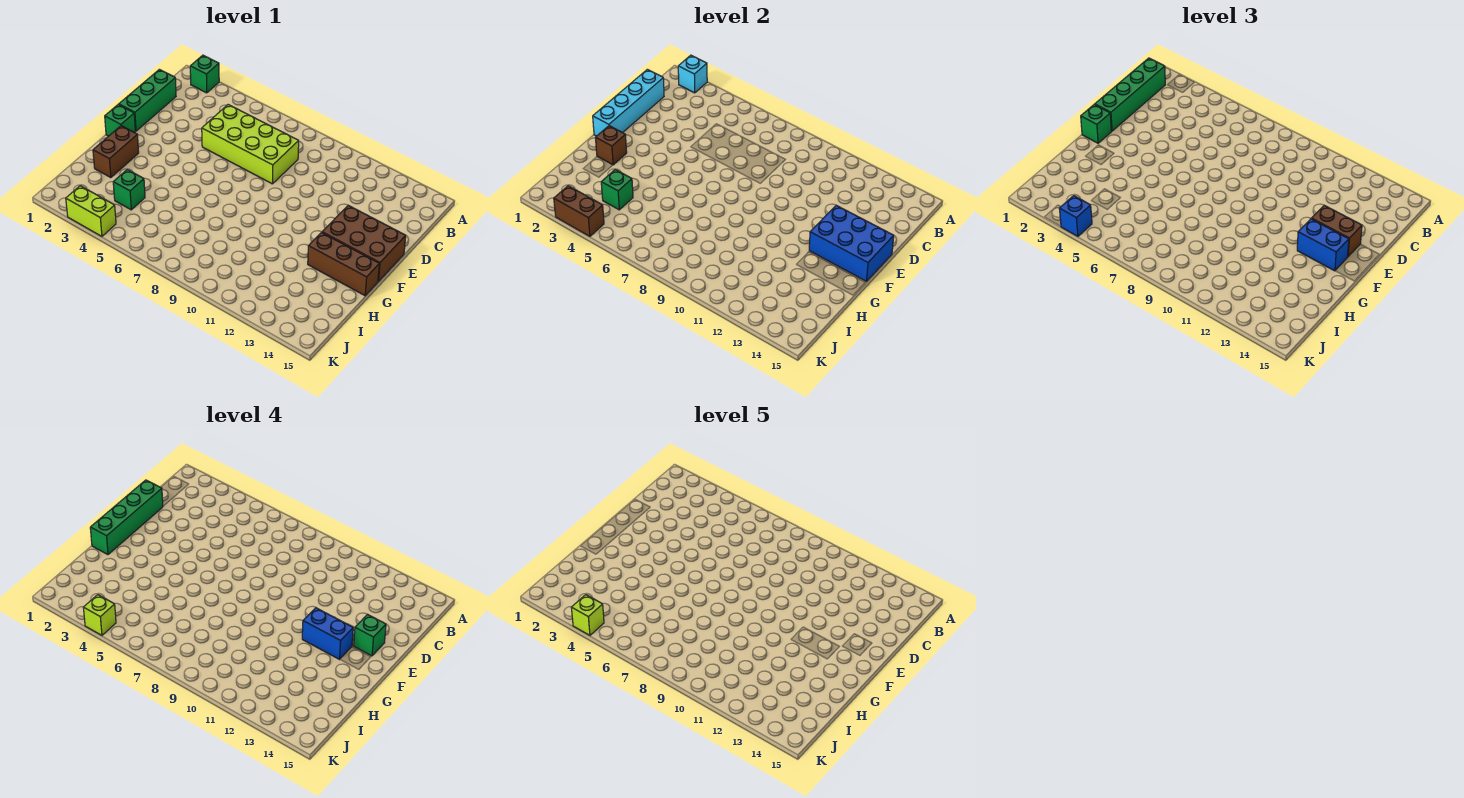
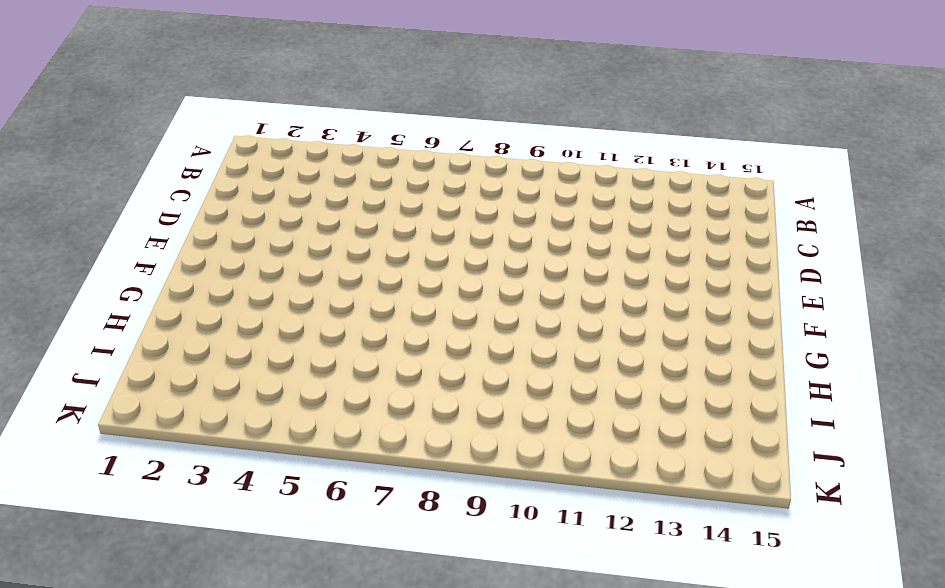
none -> green brick A2 level 1
none -> green brick C1:E1 level 1
none -> lime brick C5:D8 level 1

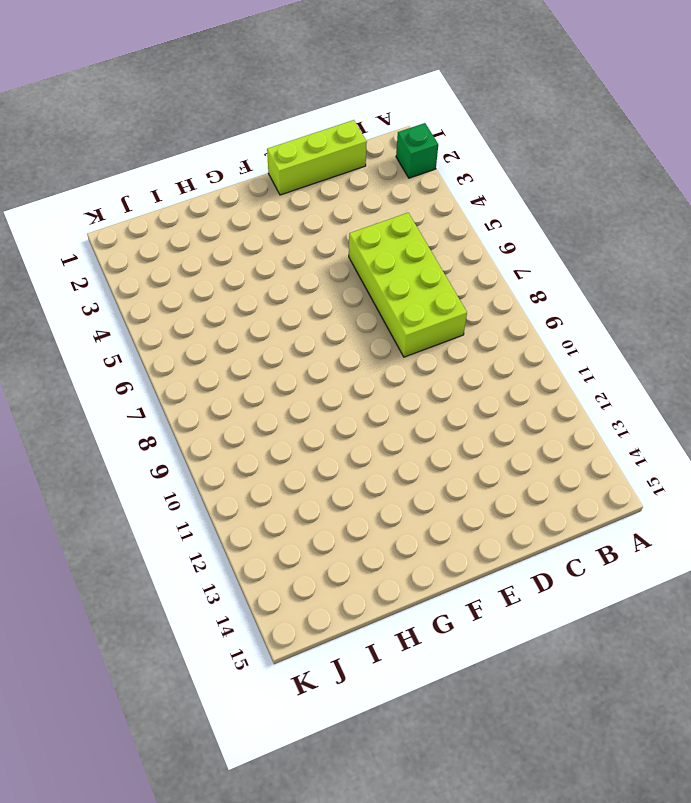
lime brick C1:E1 level 1 -> green brick C1:E1 level 1
none -> brown brick E13:F15 level 1
none -> green brick F1 level 1
none -> brown brick G2:H2 level 1

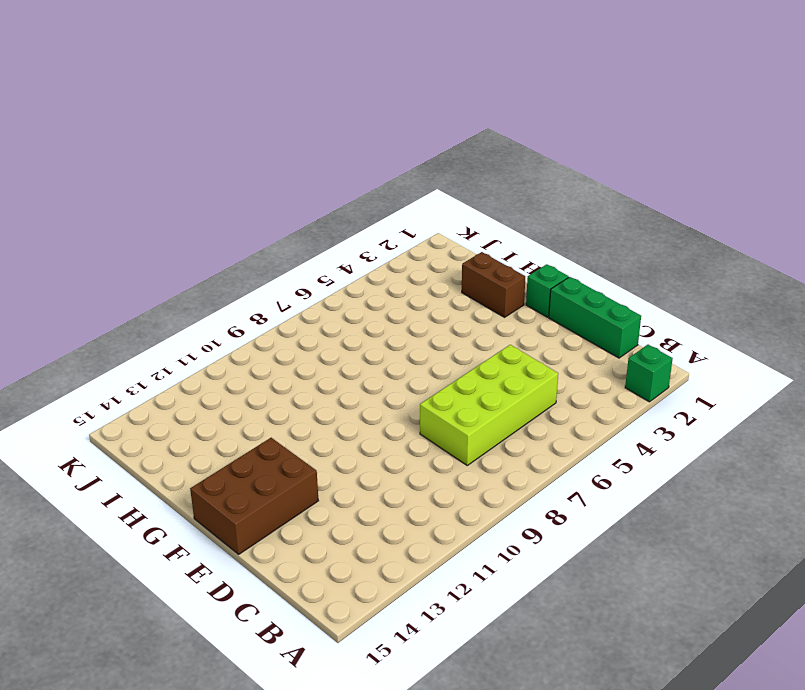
none -> brown brick G13:G15 level 1
none -> green brick I4 level 1
none -> lime brick K3:K4 level 1

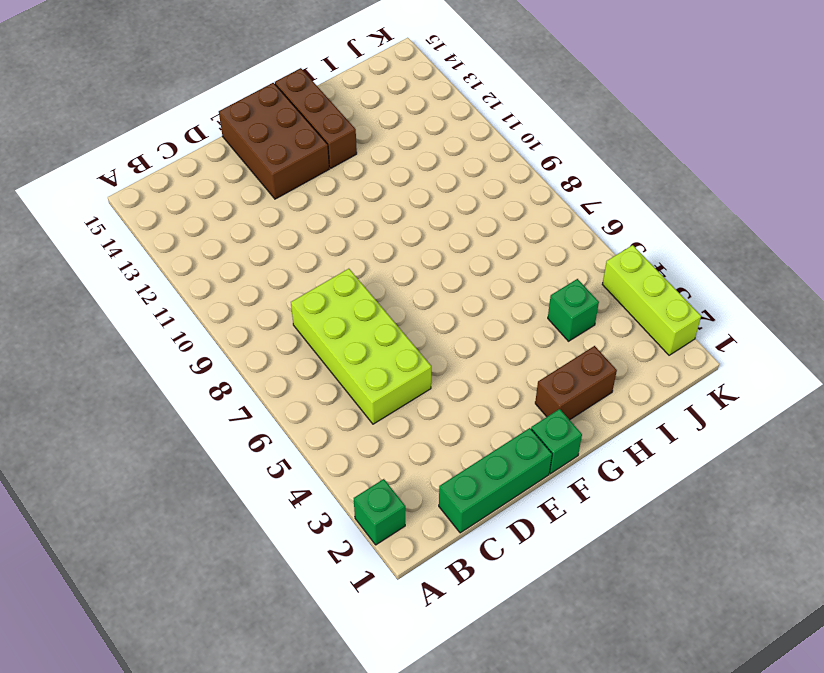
lime brick K2:K4 level 1 -> lime brick K3:K4 level 1
none -> cyan brick A2 level 2
none -> cyan brick C1:F1 level 2
none -> blue brick E13:F15 level 2

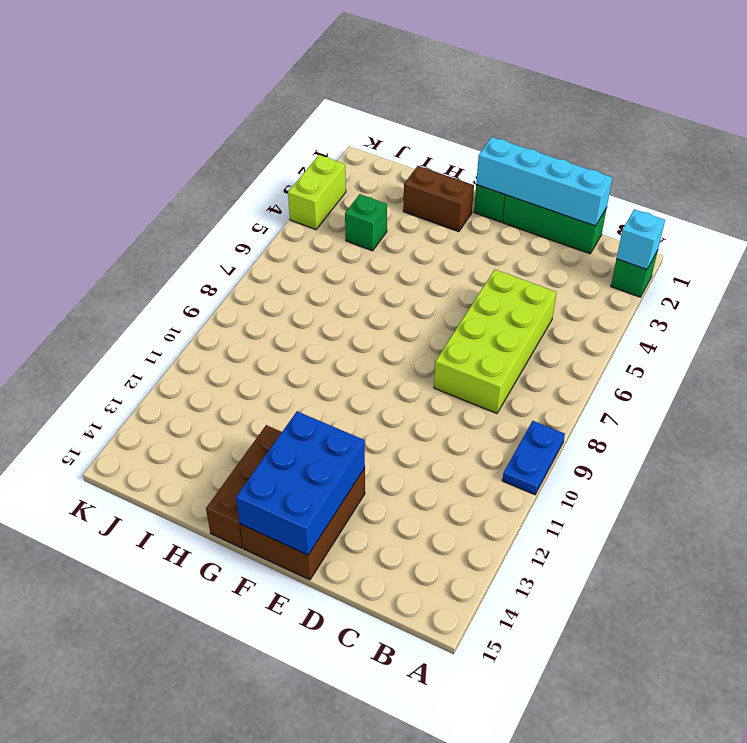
blue plate A9:A10 level 1 -> none
none -> brown brick G2 level 2
none -> green brick I4 level 2
none -> brown brick K3:K4 level 2

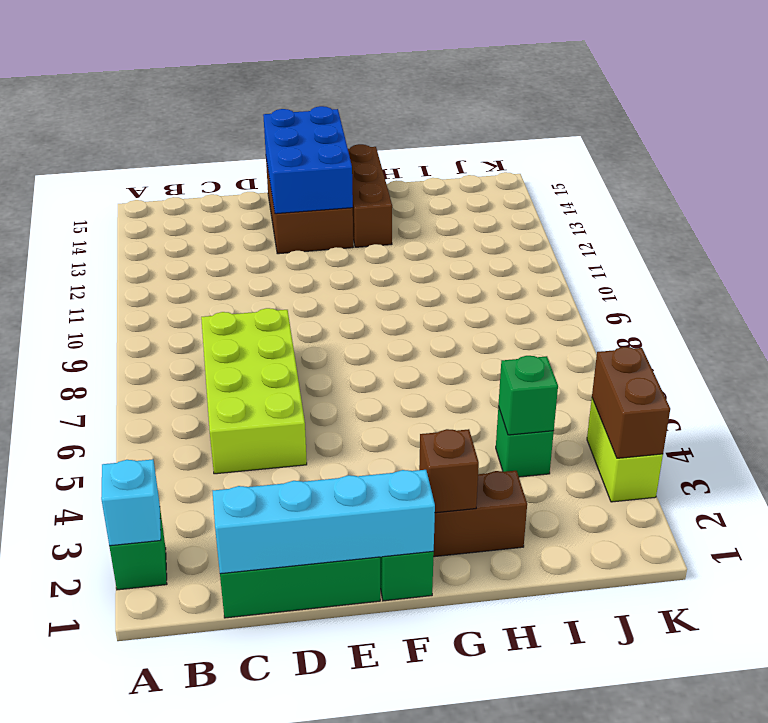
none -> green brick B1:E1 level 3
none -> brown brick E13:E14 level 3
none -> green brick F1 level 3

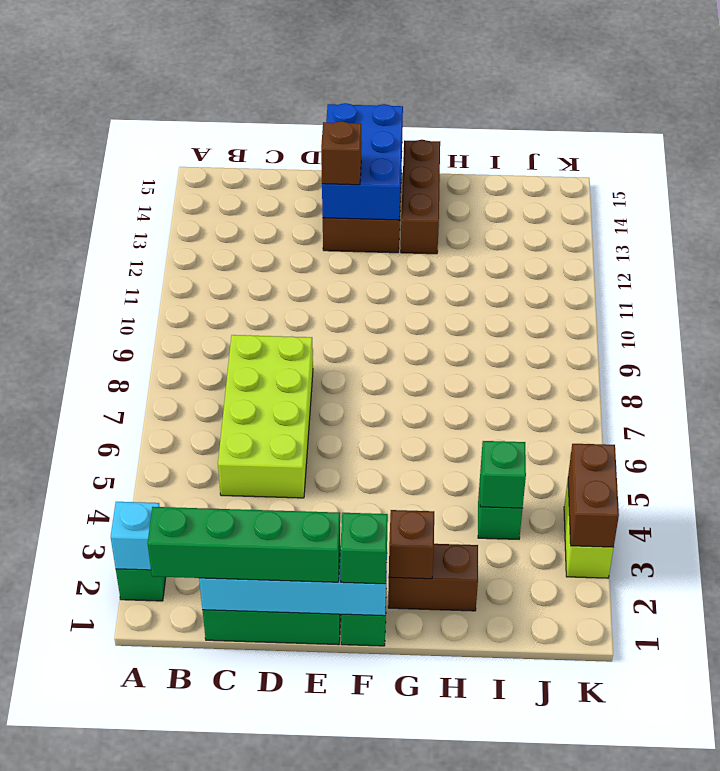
brown brick E13 level 3 -> brown brick E13:E14 level 3
none -> blue brick F13:F14 level 3
none -> blue brick K4 level 3
none -> green brick D1:G1 level 4

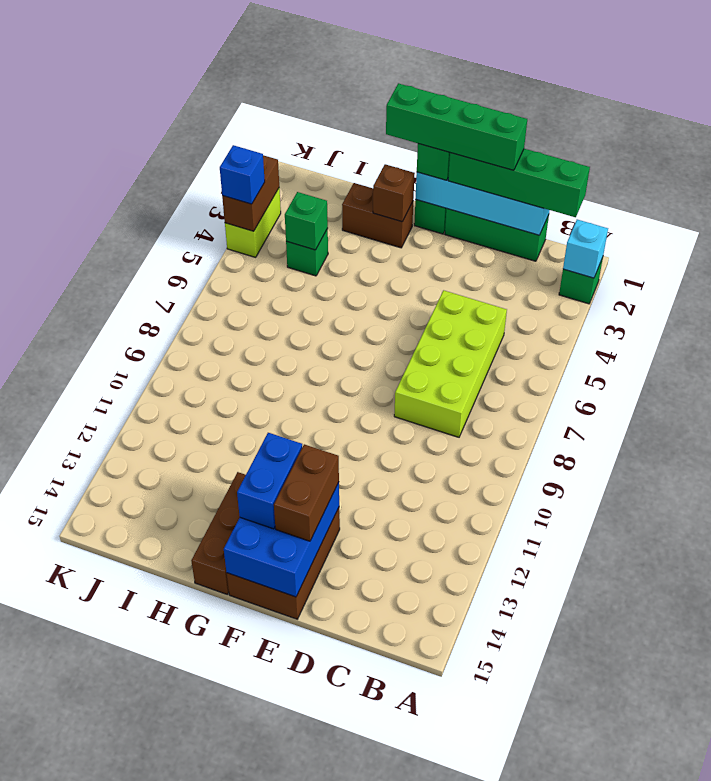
none -> green brick E14 level 4
none -> blue brick F12:F13 level 4
none -> lime brick K4 level 4

